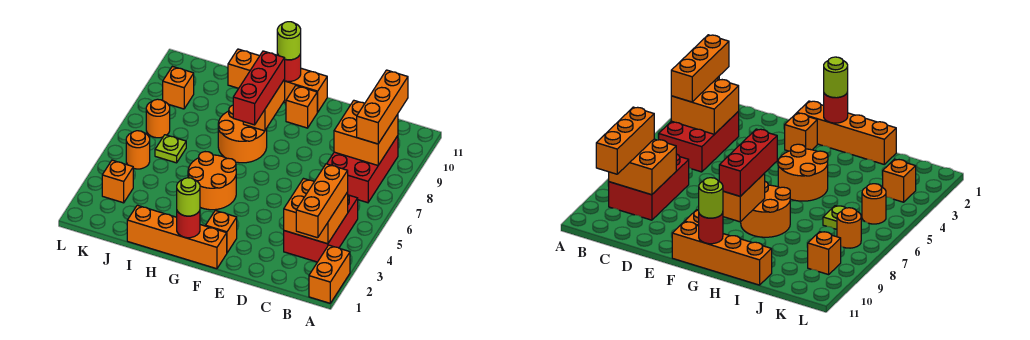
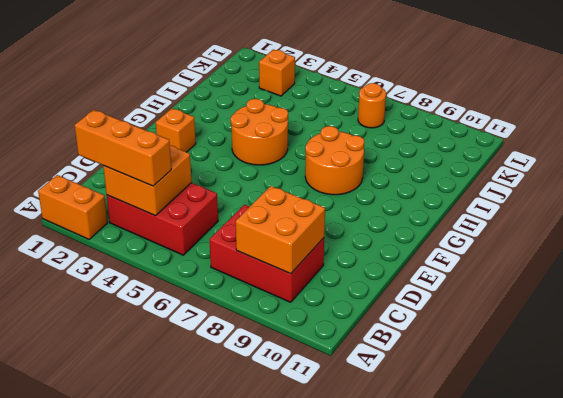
none -> orange brick F1:I1 level 1
none -> orange brick F10 level 1
none -> orange brick F11:I11 level 1

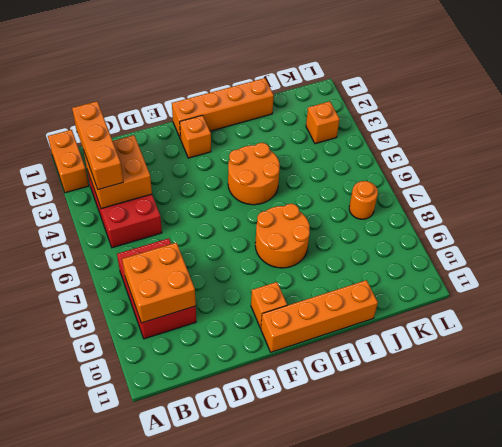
none -> lime plate J6 level 1
none -> orange round brick K5 level 1
none -> orange brick K9 level 1

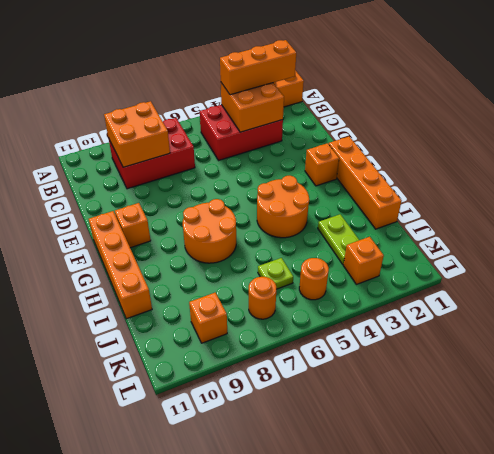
lime plate I3:J3 level 1 -> none
none -> red round brick G1 level 2
none -> orange brick G8:G9 level 2
none -> red round brick G11 level 2

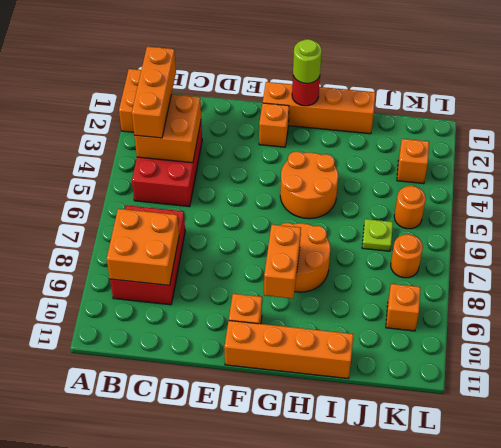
none -> red round brick G11 level 2
none -> orange brick B8:B10 level 3
none -> red brick G7:G9 level 3

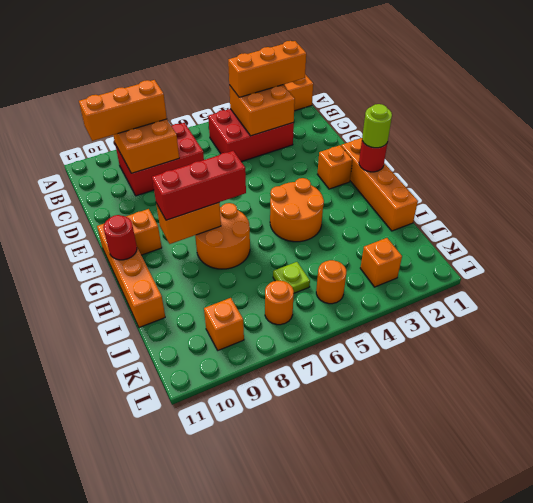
none -> lime round brick G11 level 3

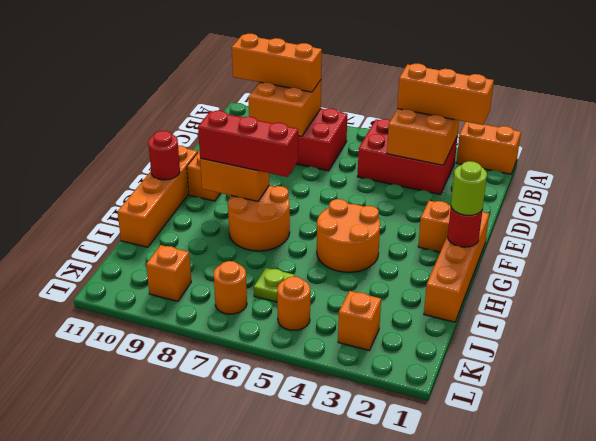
none -> lime round brick G11 level 3

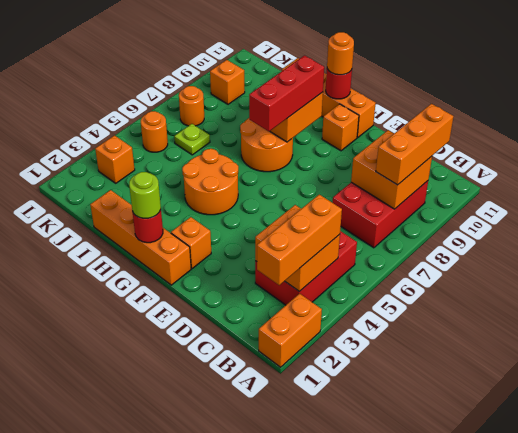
orange round brick G11 level 3 -> lime round brick G11 level 3

